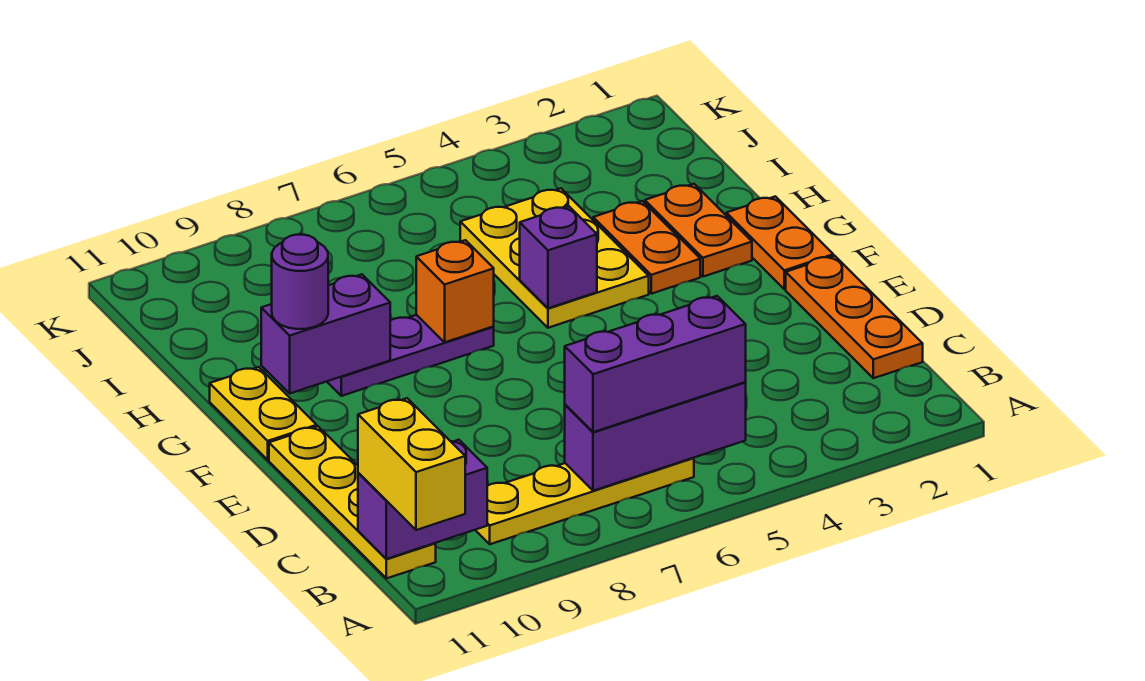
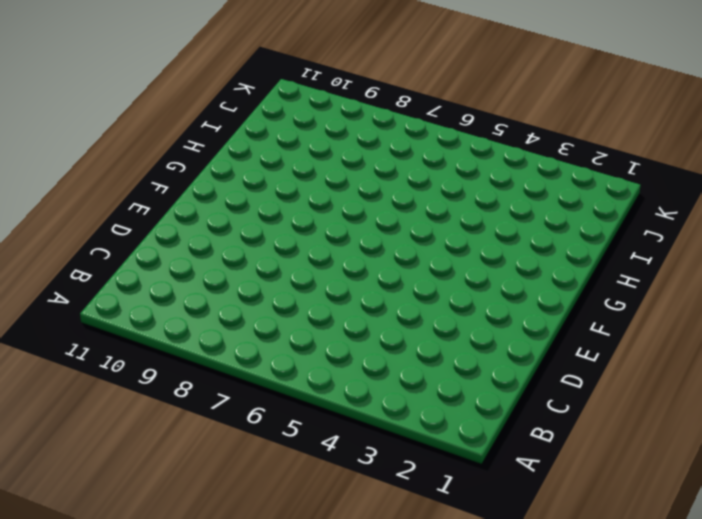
none -> yellow plate B6:B9 level 1
none -> yellow plate B11:E11 level 1
none -> orange plate C1:E1 level 1

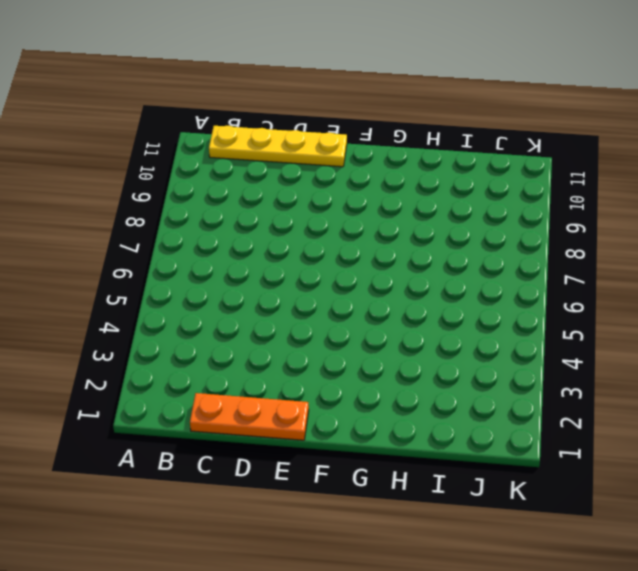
none -> yellow plate B6:B9 level 1
none -> orange plate F1:G1 level 1
none -> yellow plate F11:G11 level 1

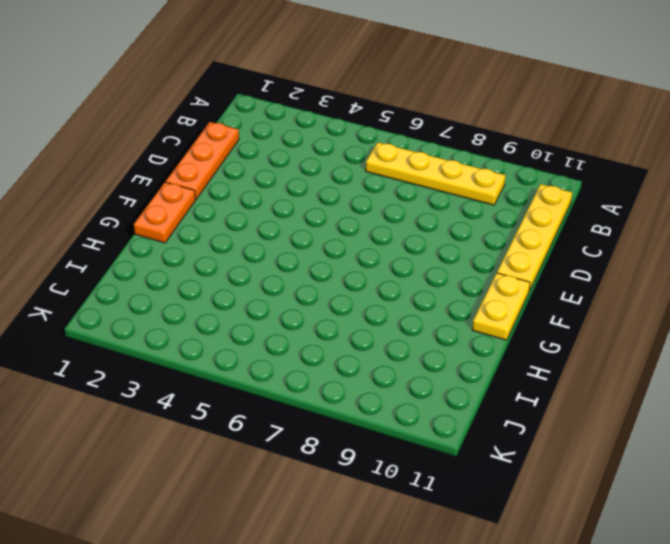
none -> orange plate G2:H2 level 1
none -> orange plate G3:H3 level 1
none -> yellow plate G4:I5 level 1

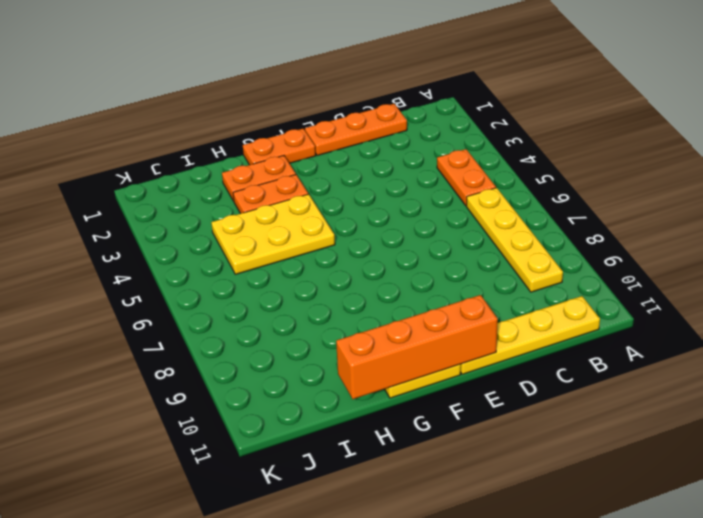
orange plate B4:B5 level 1 -> none
orange brick E11:H11 level 2 -> none
none -> purple plate G7:G9 level 1
none -> purple brick B5:B7 level 2
none -> purple brick B10:B11 level 2

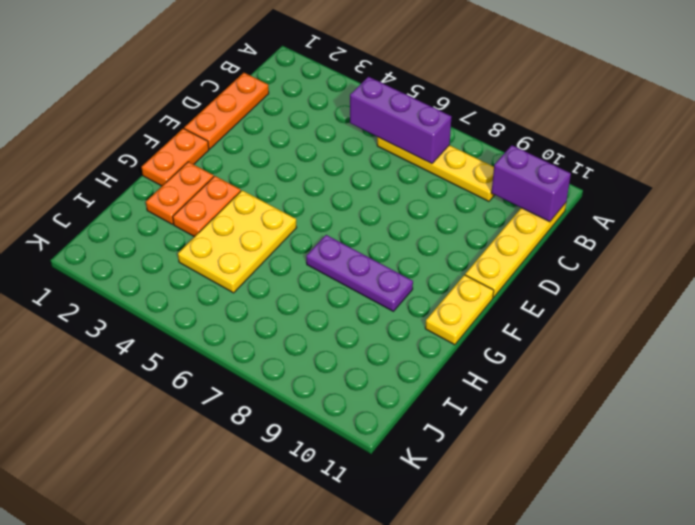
none -> purple brick G5 level 2
none -> orange brick G7 level 2
none -> purple brick G9:G10 level 2

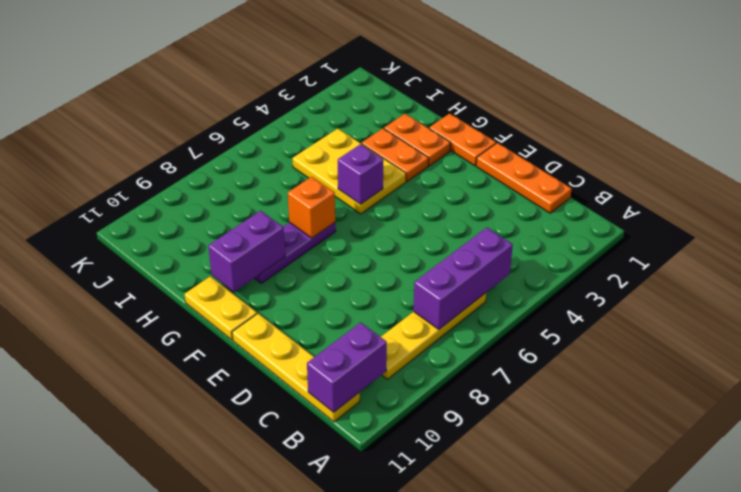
none -> yellow brick A11:B11 level 3
none -> purple brick B5:B7 level 3
none -> purple round brick G10 level 3

